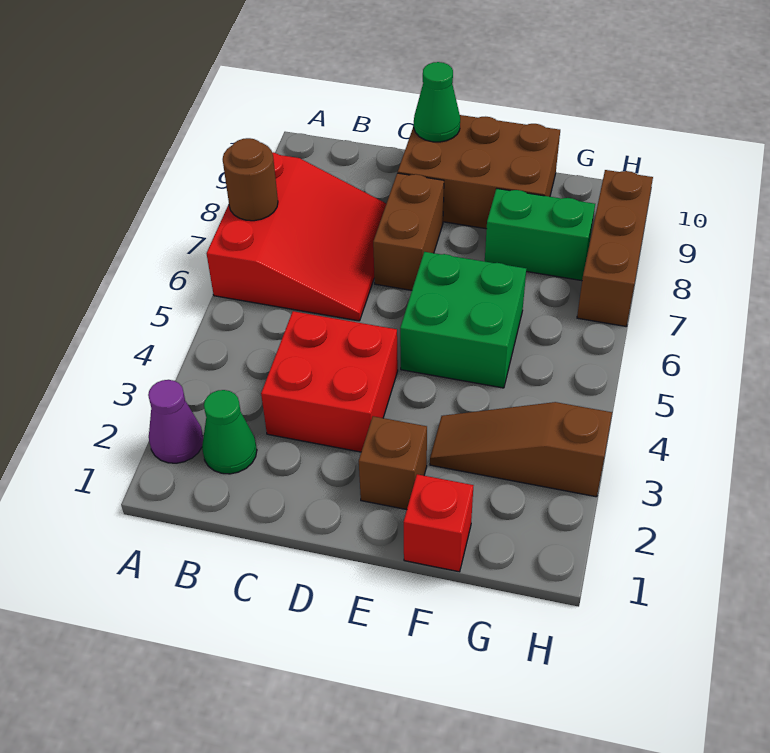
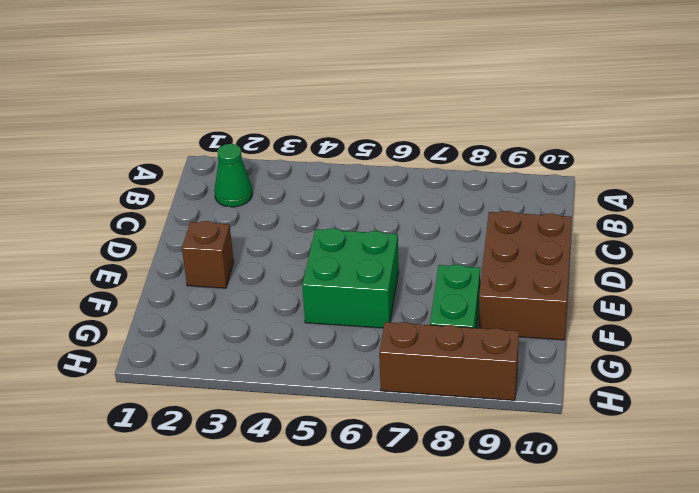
none -> purple cone A2 level 1
none -> red slope A6:C8 level 1 top A
none -> red brick C3:D4 level 1

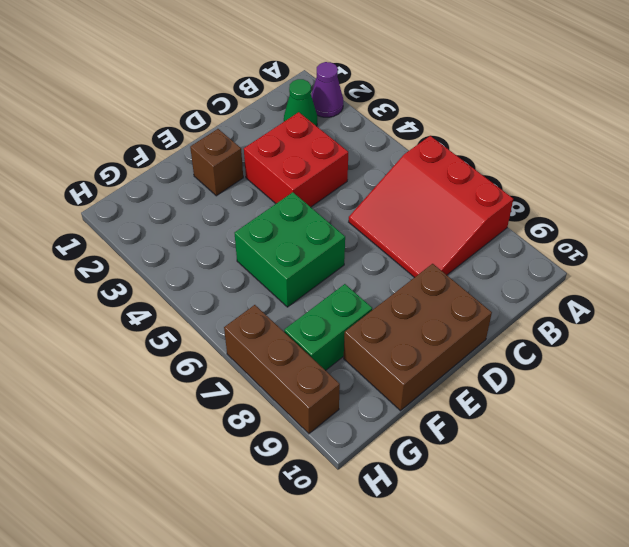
none -> brown brick D7:D8 level 1
none -> red brick F1 level 1
none -> brown slope F3:H3 level 1 top H

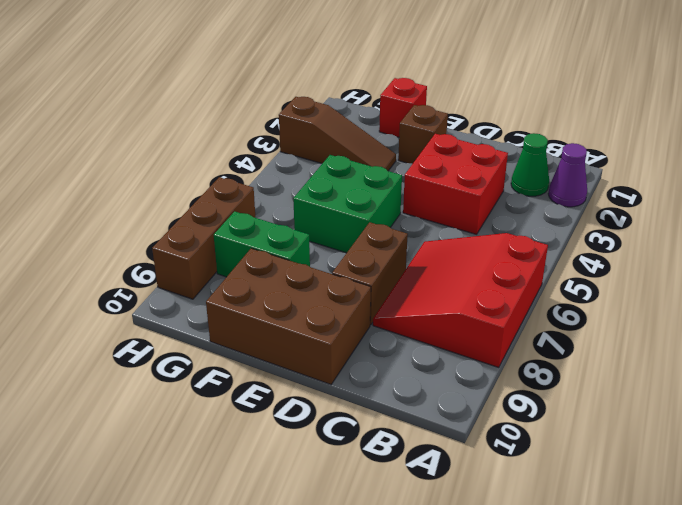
none -> brown round brick A7 level 2
none -> green cone D10 level 2

